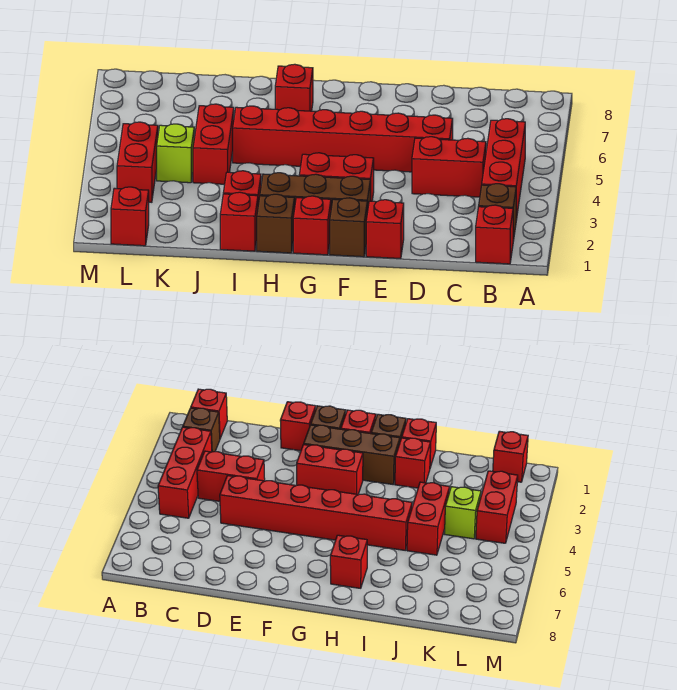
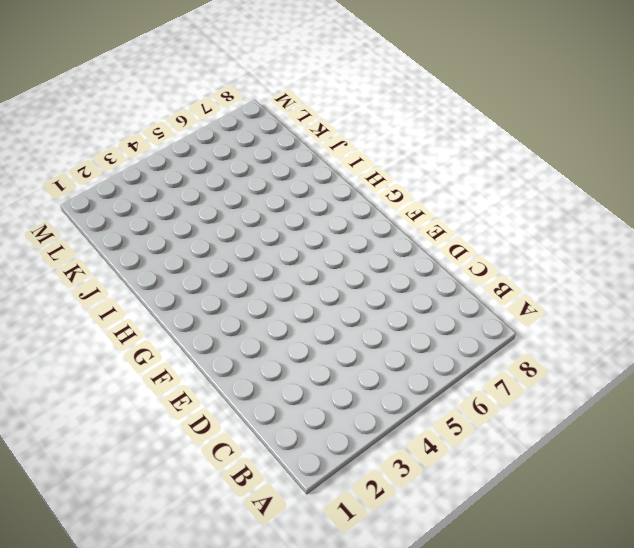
none -> red brick B1 level 1
none -> brown brick B2 level 1
none -> red brick B3:B5 level 1

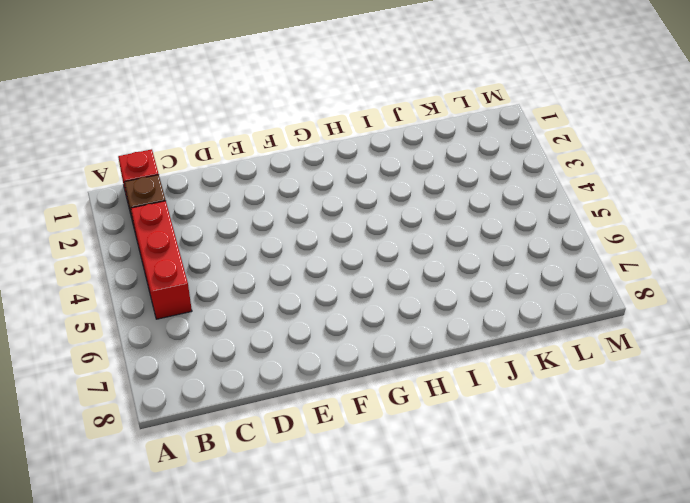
none -> red brick C4:D4 level 1
none -> red brick D5:I5 level 1
none -> red brick E1 level 1

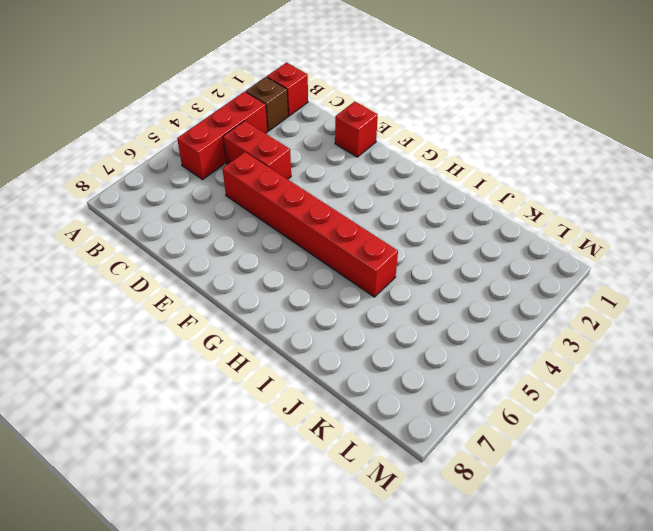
none -> brown brick F1 level 1
none -> brown brick F2:H2 level 1
none -> red brick F3:G3 level 1

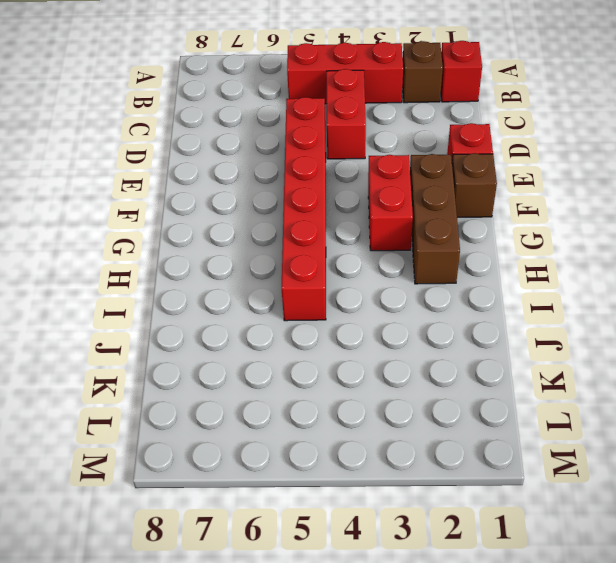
none -> red brick G1 level 1
none -> brown brick H1 level 1
none -> red brick H7 level 1

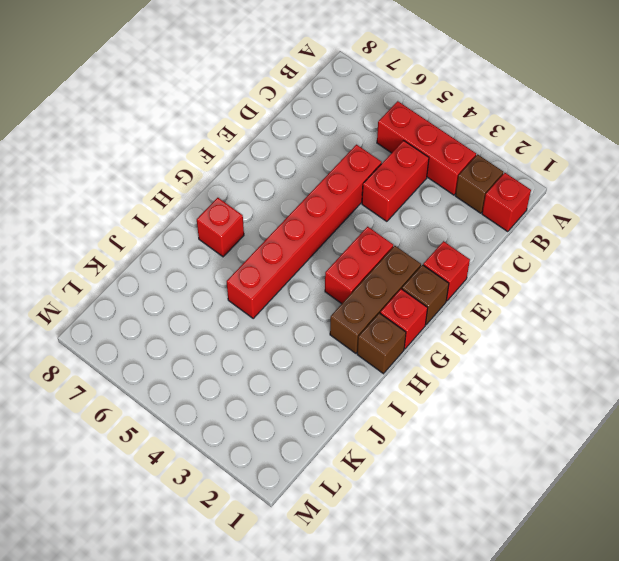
none -> red brick I1 level 1
none -> red brick I2 level 1
none -> red brick J4:J5 level 1

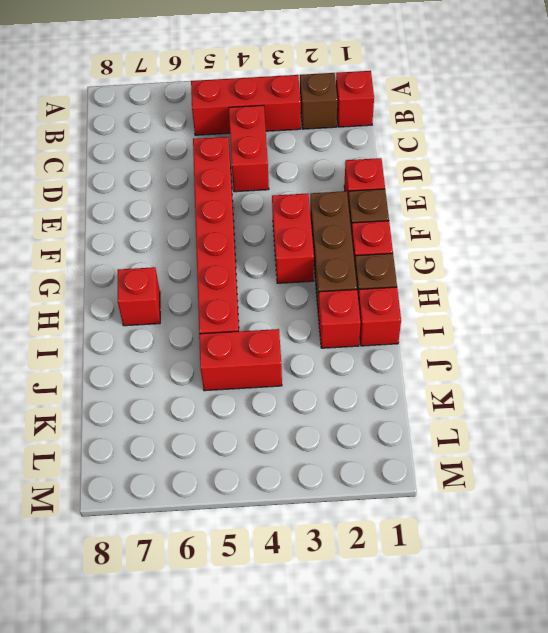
none -> lime brick K4 level 1
none -> red brick L1 level 1
none -> red brick L3:L4 level 1

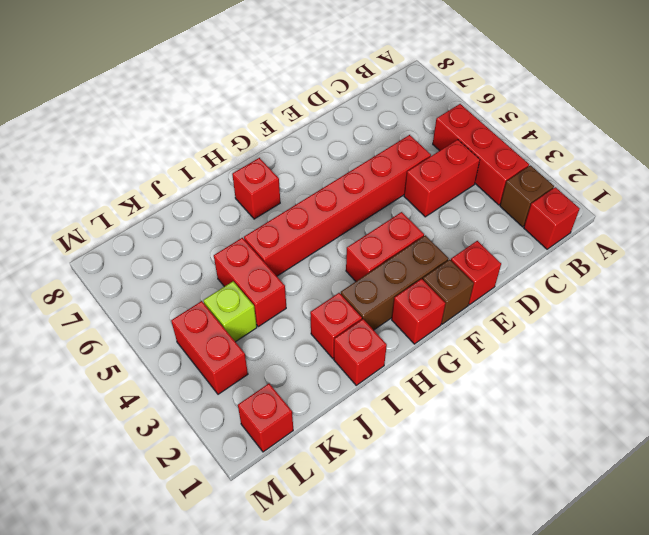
none -> brown brick H1 level 1

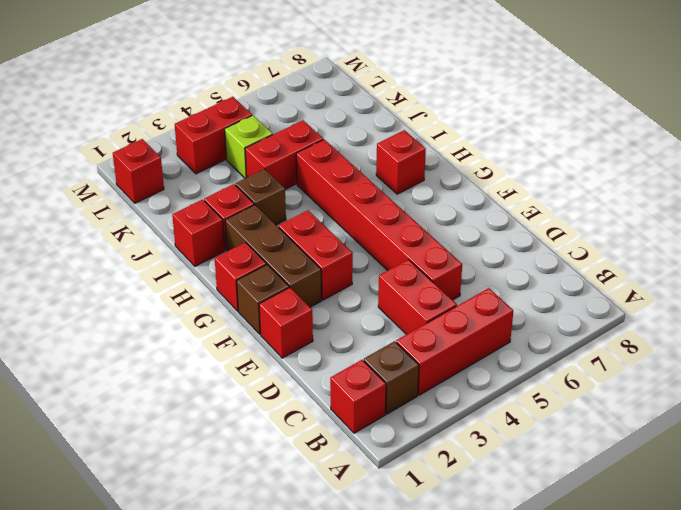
brown brick I3 level 1 -> brown brick H1 level 1

